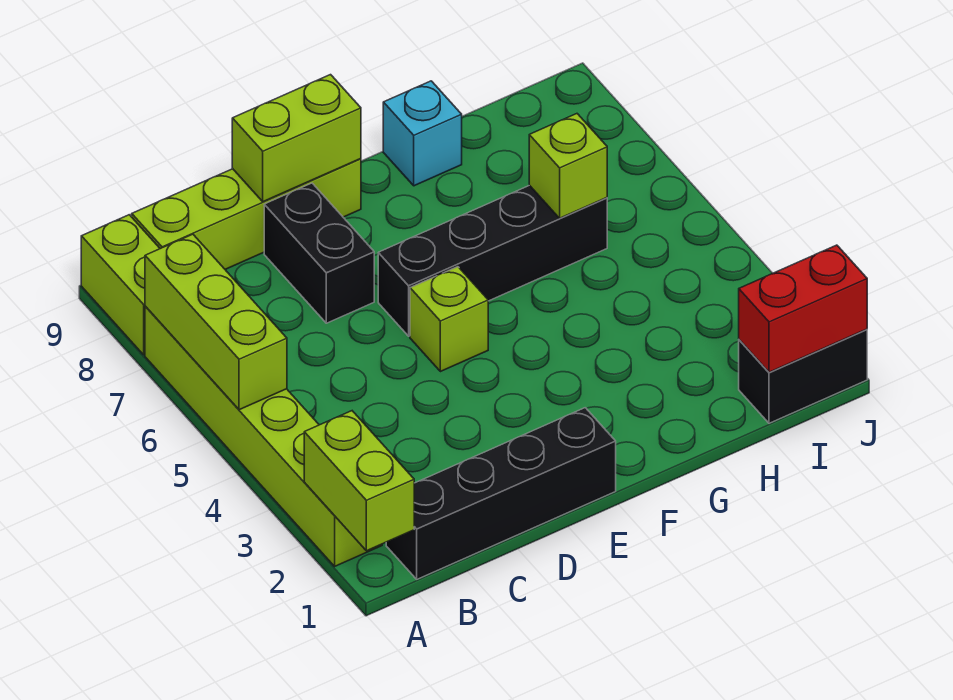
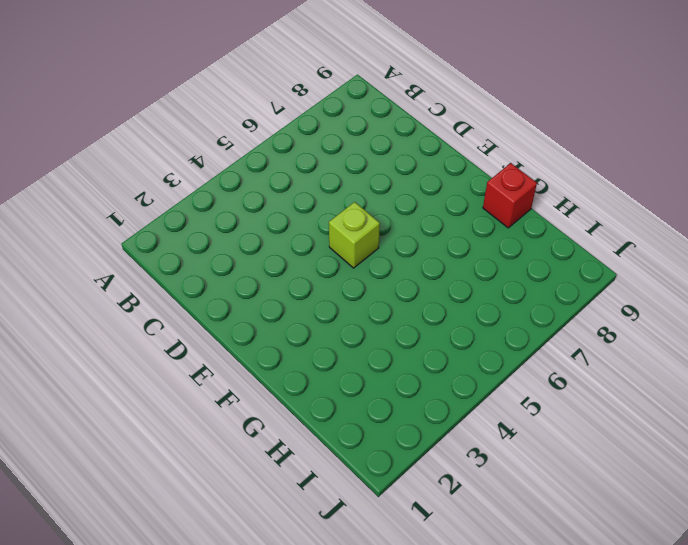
red brick G9 level 1 -> cyan brick G9 level 1
none -> lime brick A2:A7 level 1
none -> lime brick A8:A9 level 1
none -> black brick B1:E1 level 1

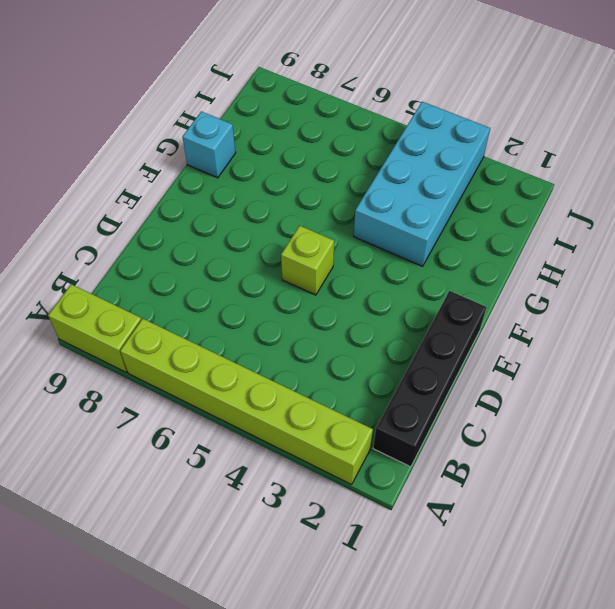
cyan brick G3:J4 level 1 -> none
none -> lime brick B9:E9 level 1
none -> black brick D7:D8 level 1
none -> black brick E6:H6 level 1

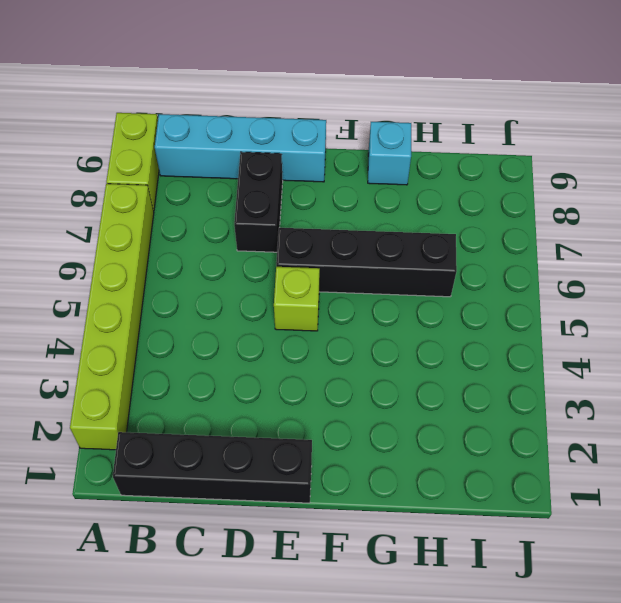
cyan brick B9:E9 level 1 -> lime brick B9:E9 level 1
none -> black brick I1:J1 level 1
none -> lime brick A1:A2 level 2
none -> lime brick A5:A7 level 2

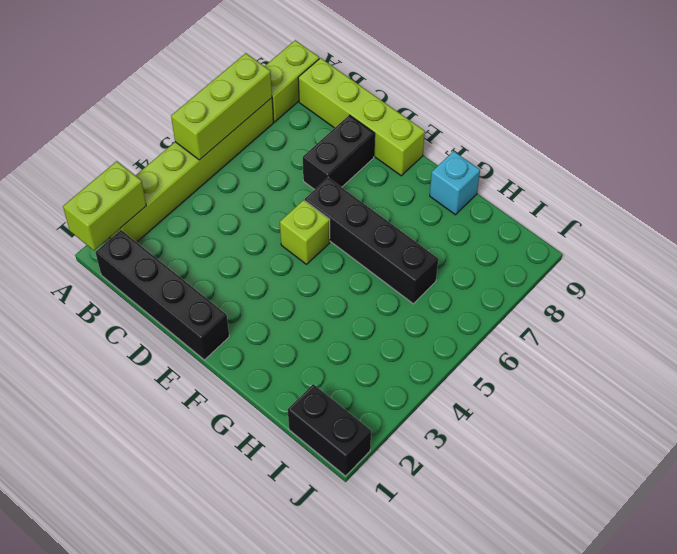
none -> lime brick D9:E9 level 2
none -> lime brick H6 level 2
none -> red brick I1:J1 level 2

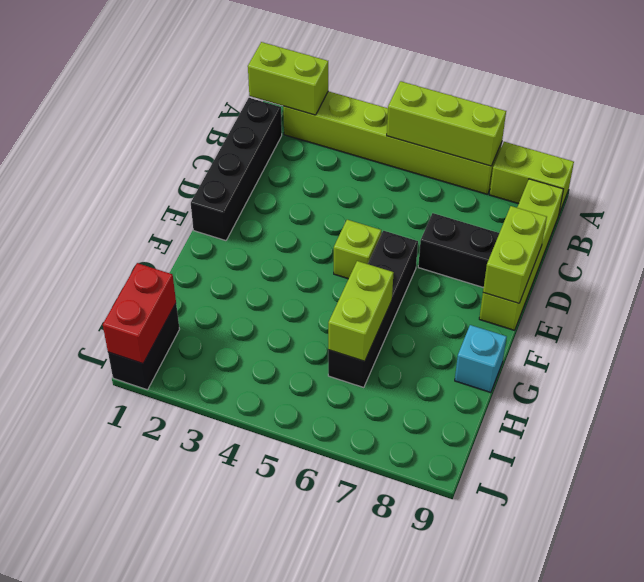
lime brick G6:H6 level 2 -> lime brick H6 level 2

